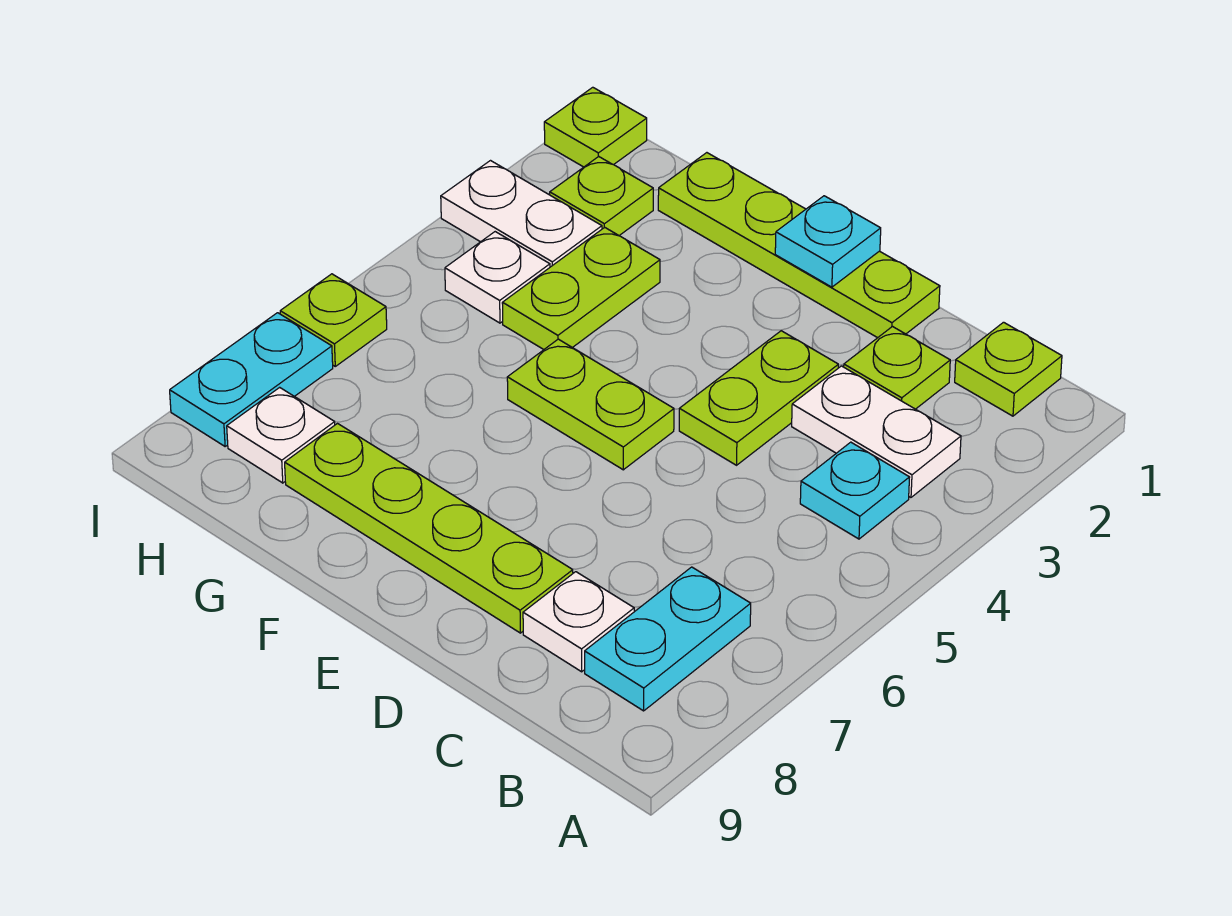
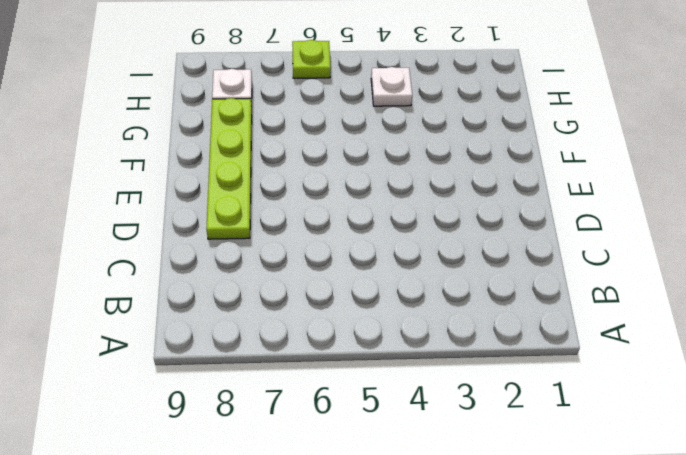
none -> lime plate B1 level 1
none -> white plate B3:C3 level 1
none -> cyan plate B4 level 1

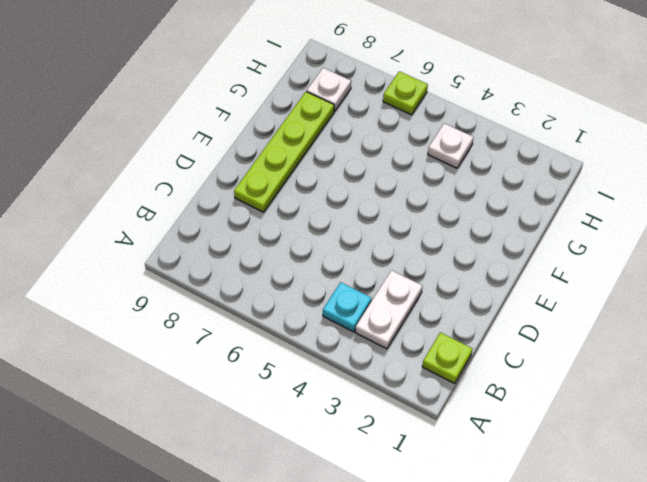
none -> cyan plate B7:B8 level 1
none -> lime plate C2 level 1
none -> white plate C8 level 1

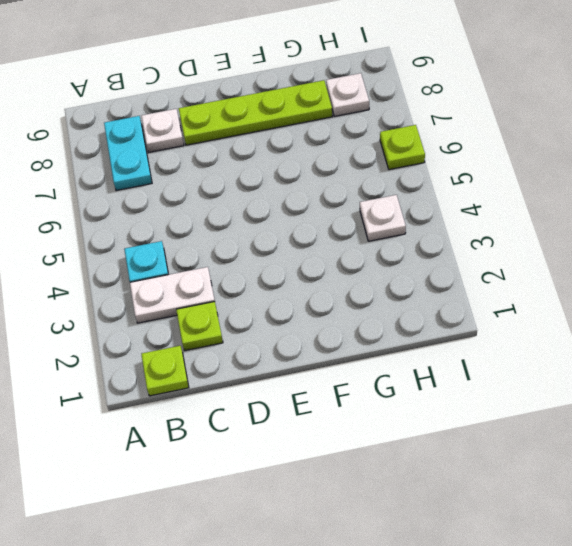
none -> lime plate D1:G1 level 1
none -> lime plate D3:D4 level 1
none -> lime plate E5:F5 level 1

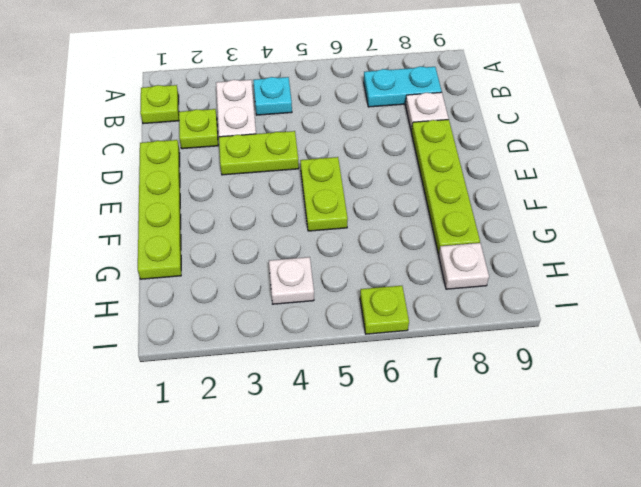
none -> lime plate G3:G4 level 1
none -> lime plate H2 level 1
none -> white plate H3:I3 level 1

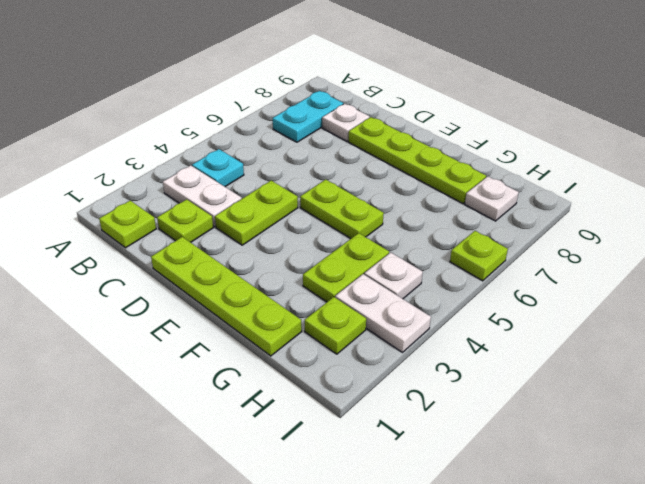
none -> lime plate I1 level 1
none -> cyan plate I7:I8 level 1
none -> cyan plate E1 level 2

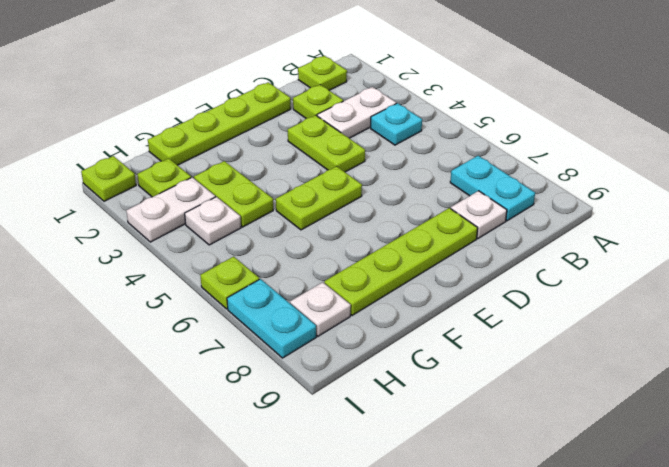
none -> cyan plate E1 level 2

